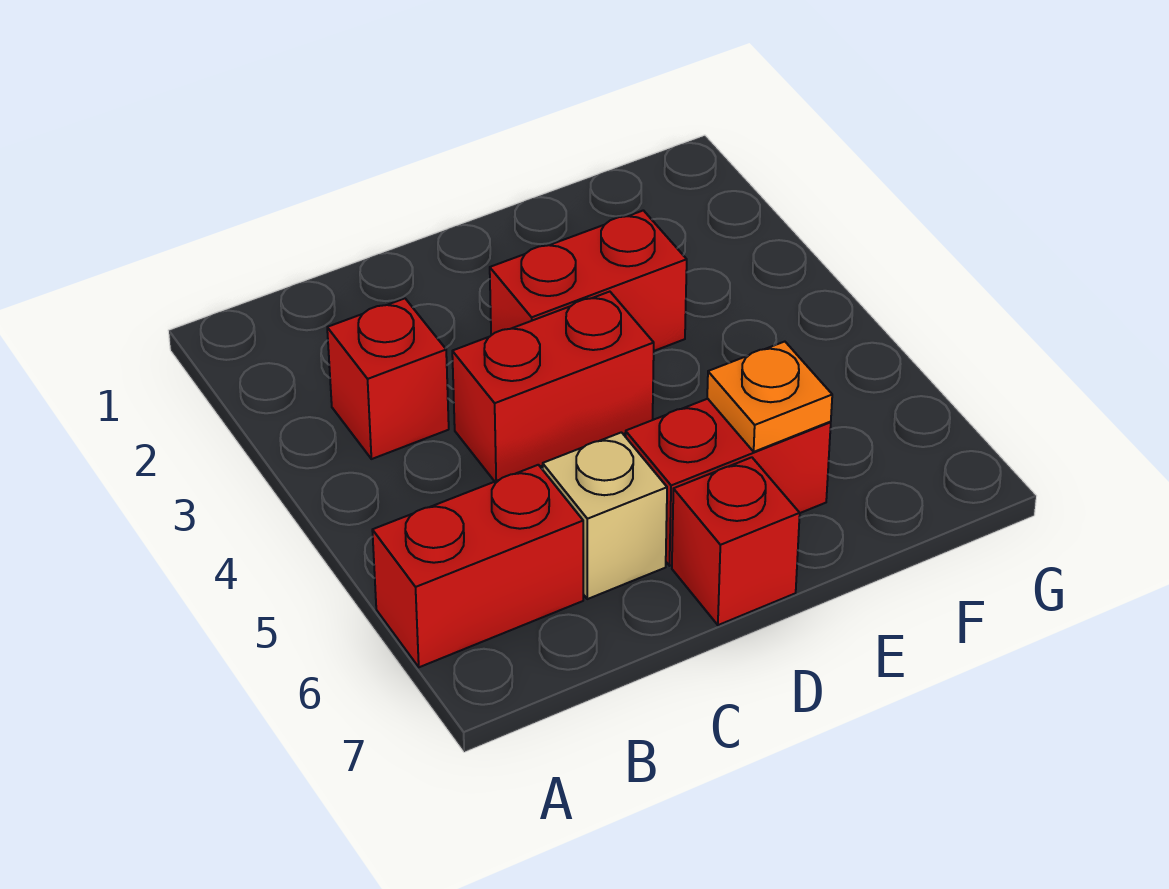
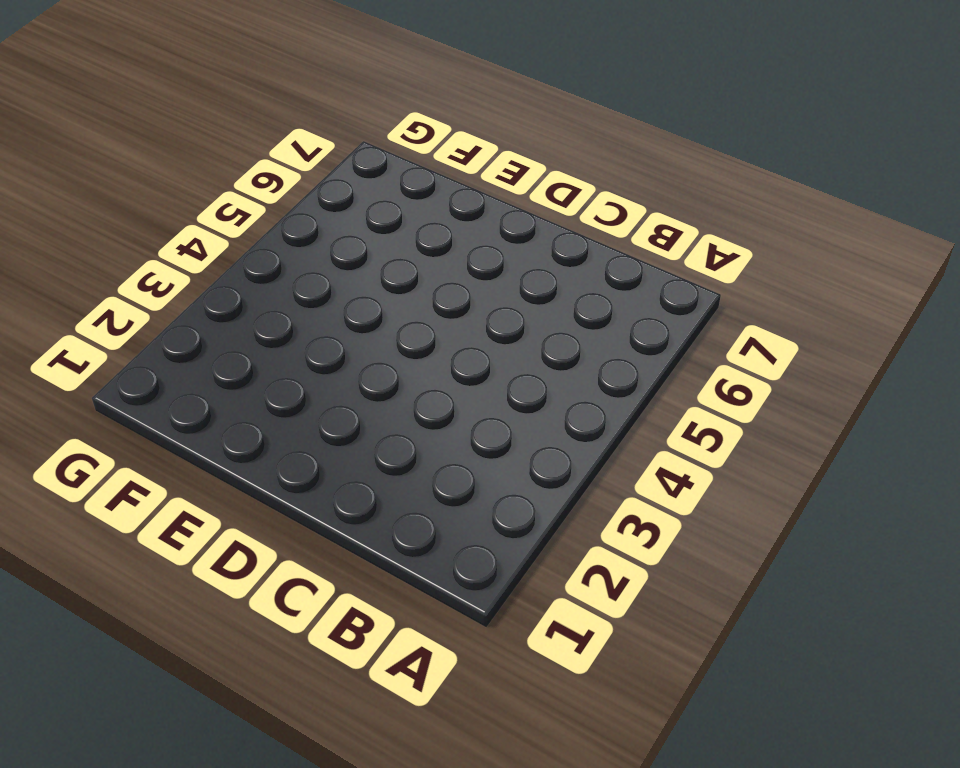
none -> red brick A6:B6 level 1
none -> red brick B3 level 1

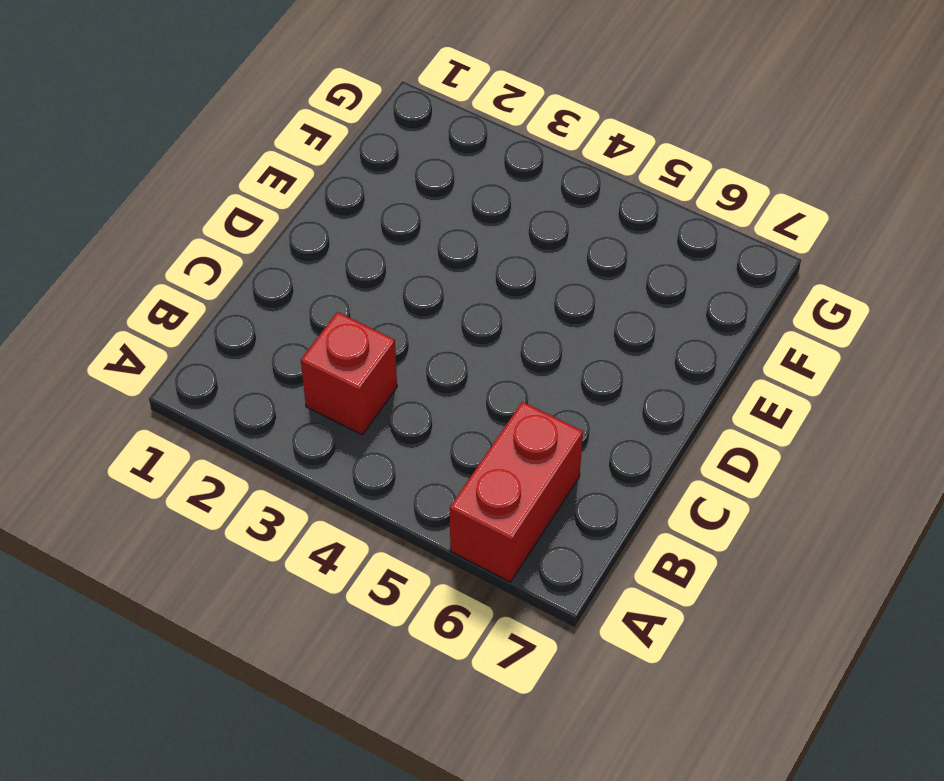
none -> red brick C4:D4 level 1
none -> tan brick C6 level 1

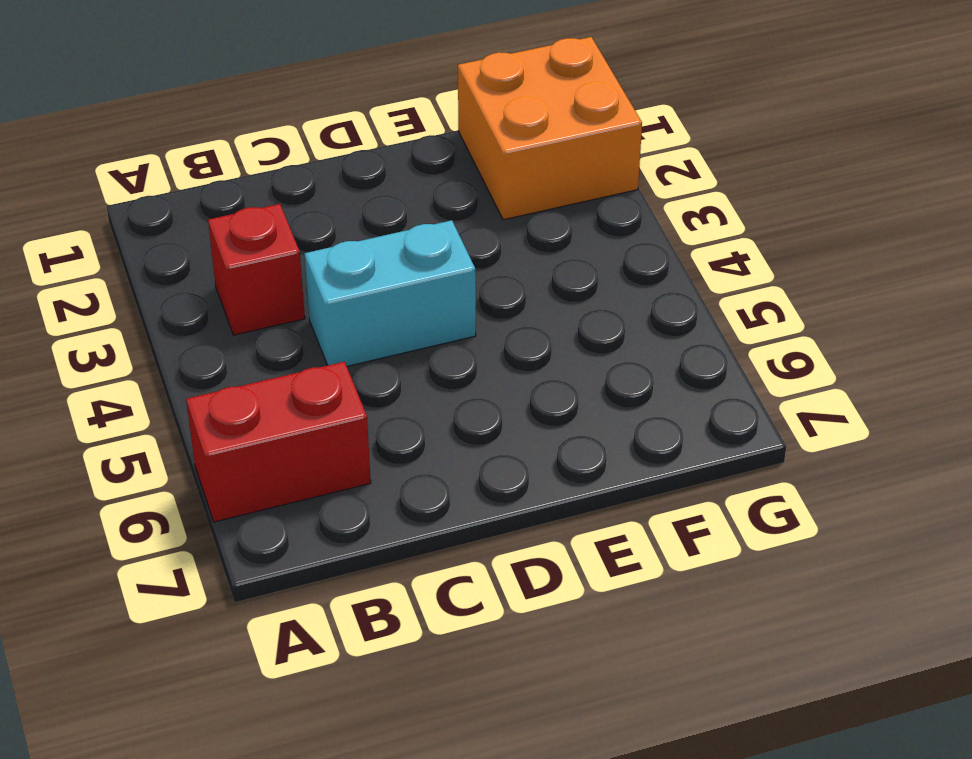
cyan brick C4:D4 level 1 -> red brick C4:D4 level 1
orange brick F1:G2 level 1 -> none
none -> tan brick C6 level 1
none -> red brick D3:E3 level 1

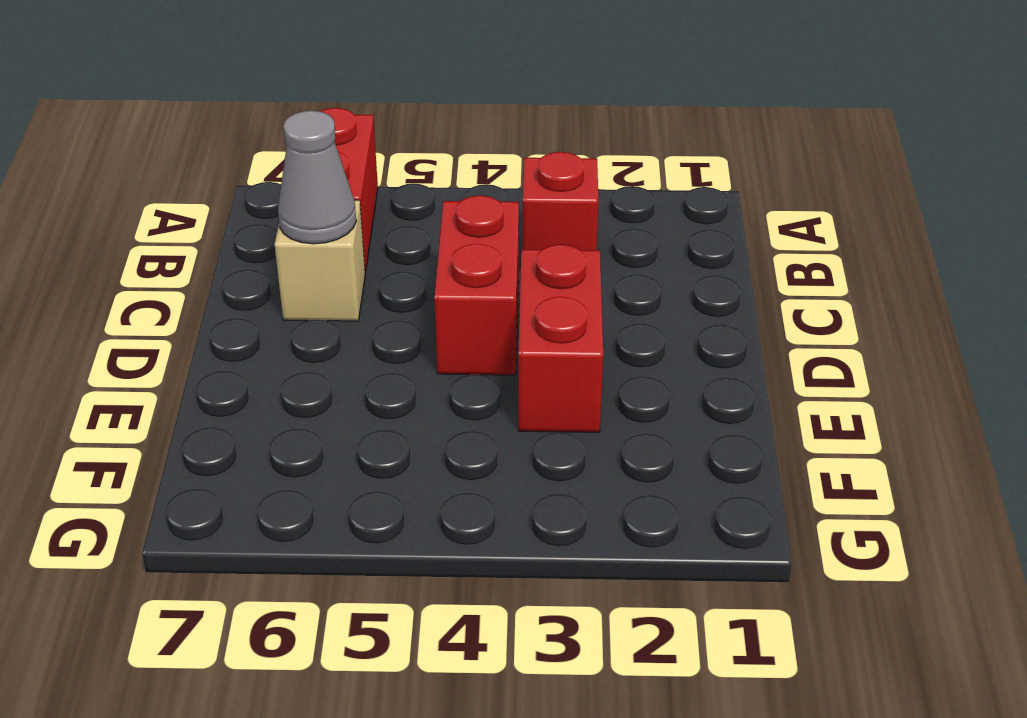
grey cone C6 level 2 -> none
none -> red brick D6:E6 level 1
none -> red brick D7 level 1

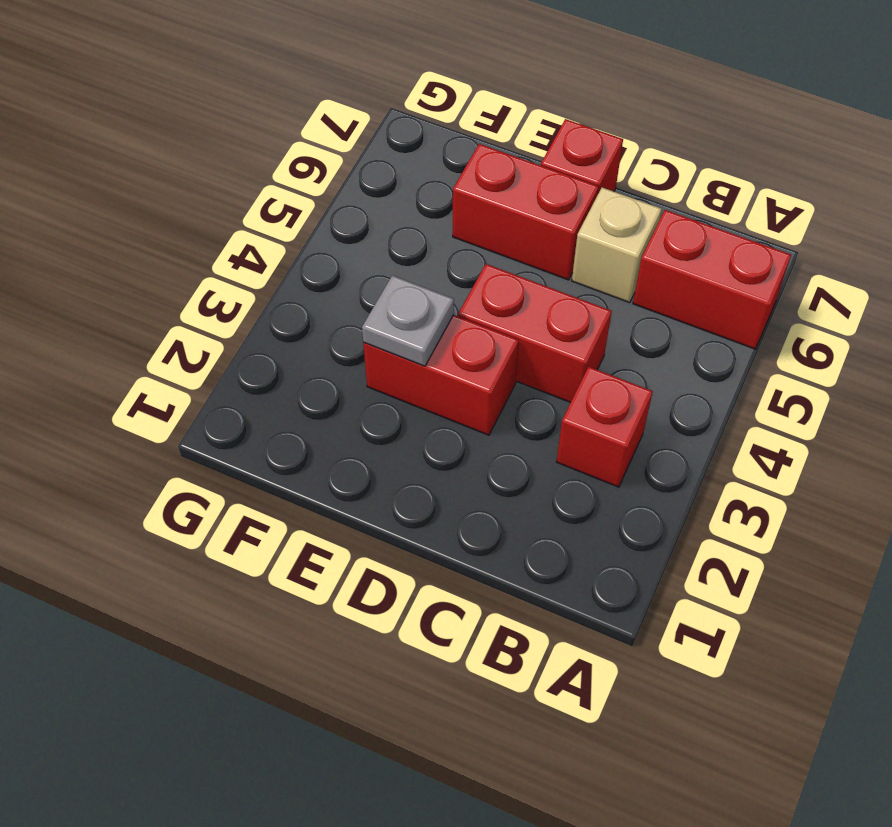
grey plate E3 level 2 -> none
none -> orange plate E6 level 2

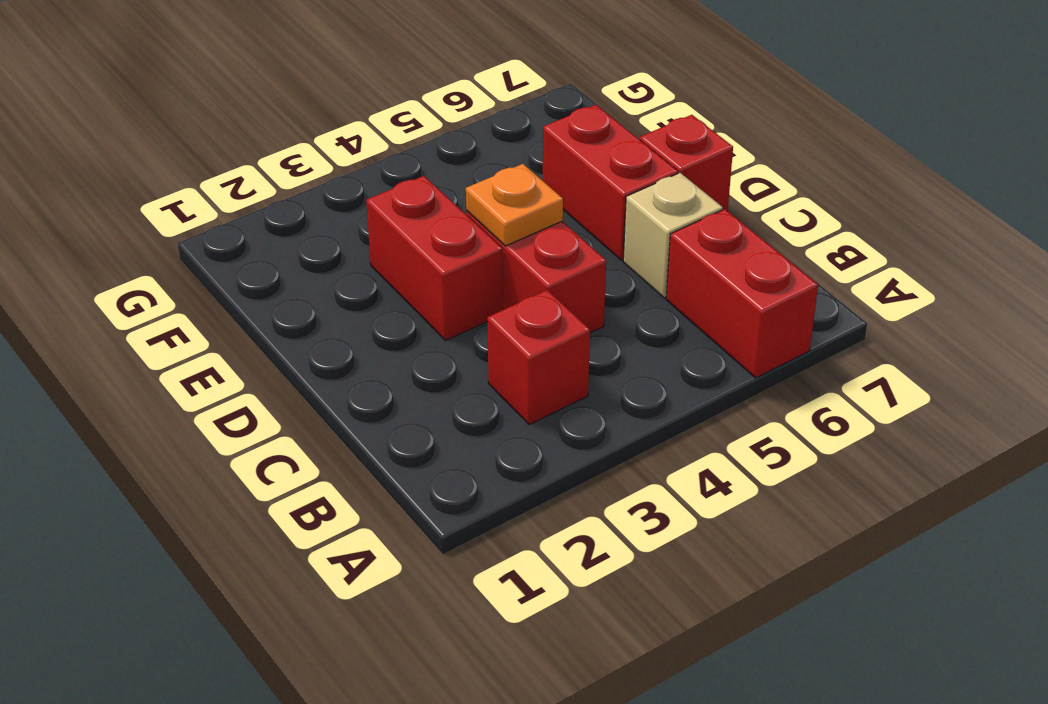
orange plate D4 level 2 -> orange plate E6 level 2

